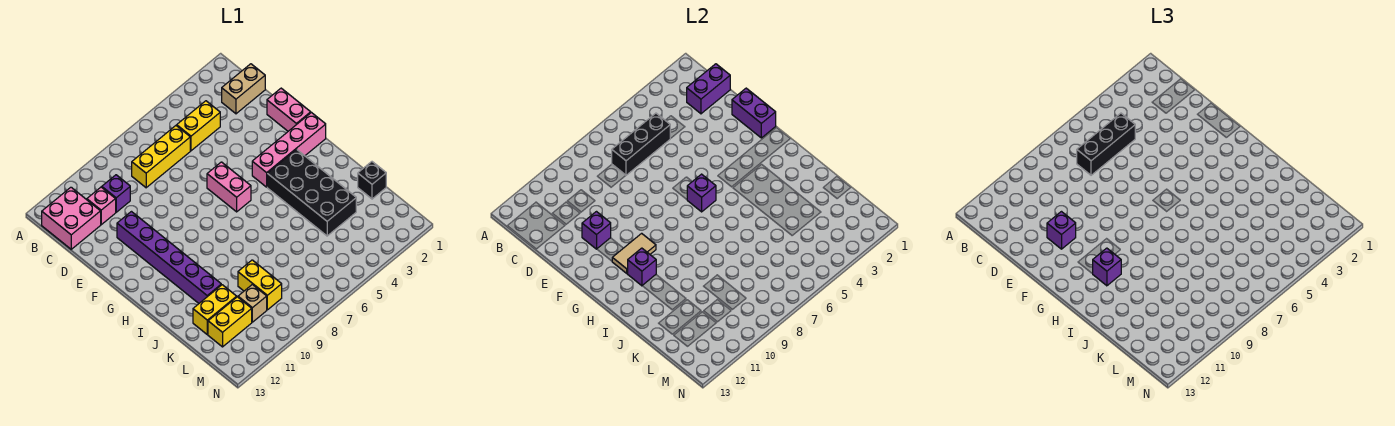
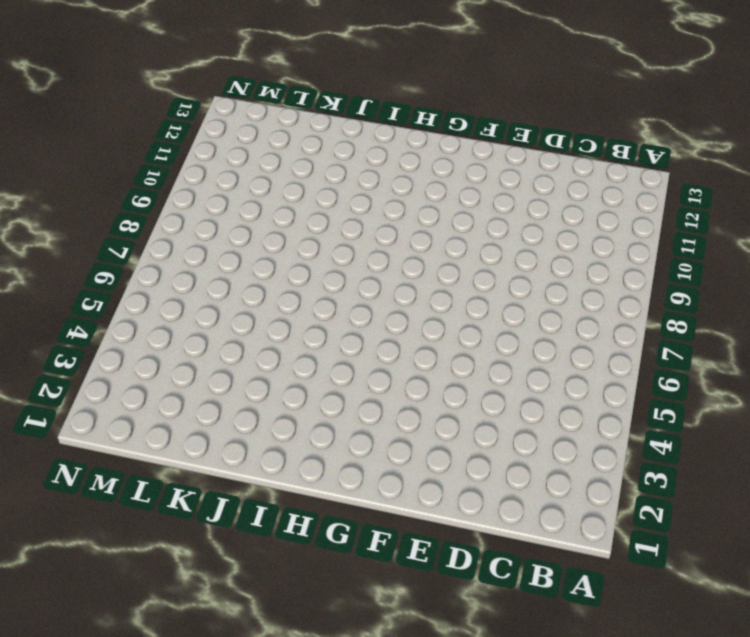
none -> pink brick B12:C13 level 1
none -> tan brick C1:C2 level 1
none -> yellow brick C4:C5 level 1

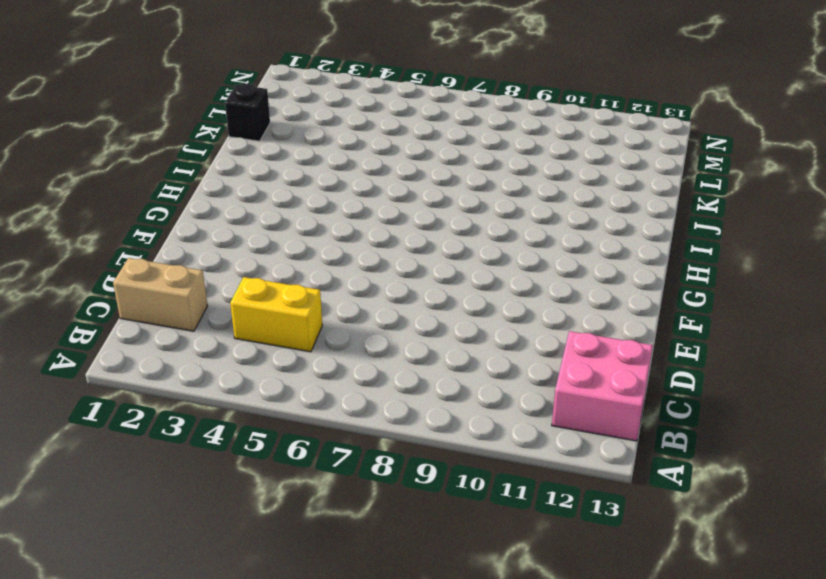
none -> yellow brick C6:C8 level 1
none -> purple brick C10 level 1
none -> pink brick C11 level 1

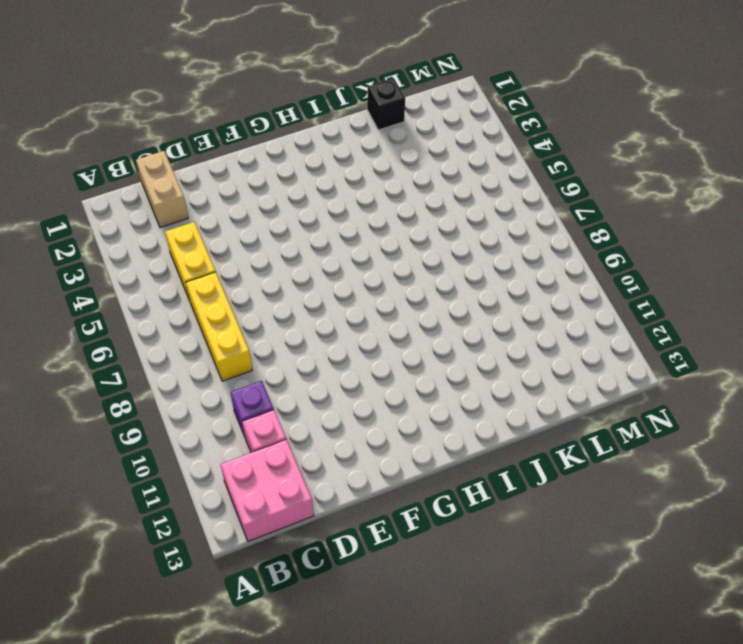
none -> pink brick E1:F1 level 1
none -> purple brick E11:J11 level 1
none -> pink brick F6:G6 level 1

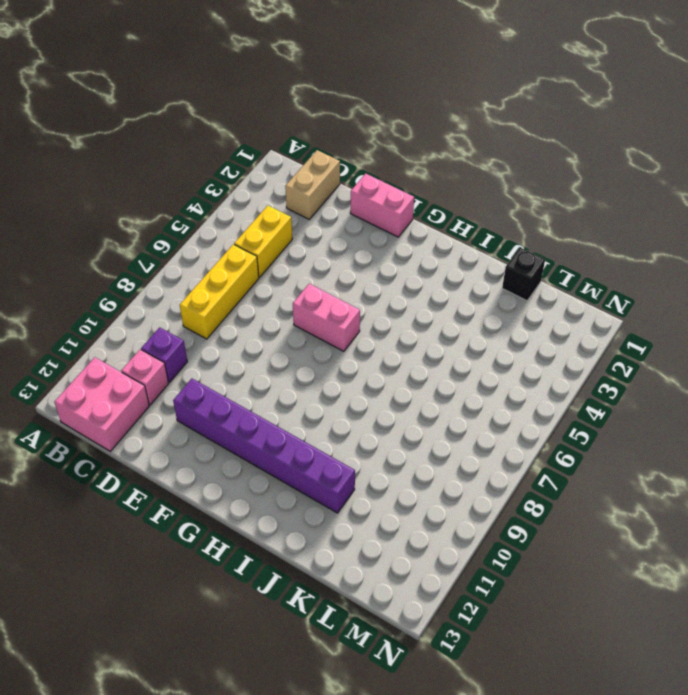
none -> pink brick G1:G4 level 1
none -> black brick H3:K4 level 1
none -> yellow brick K9:L9 level 1

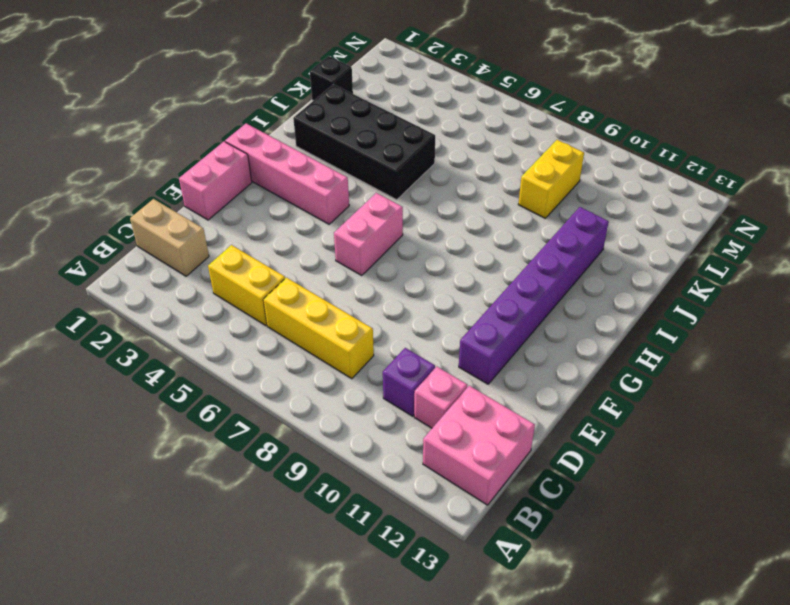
black brick I2:J5 level 1 -> black brick H3:K4 level 1
none -> yellow brick K11:K12 level 1
none -> tan brick L10 level 1
none -> yellow brick L11:L12 level 1

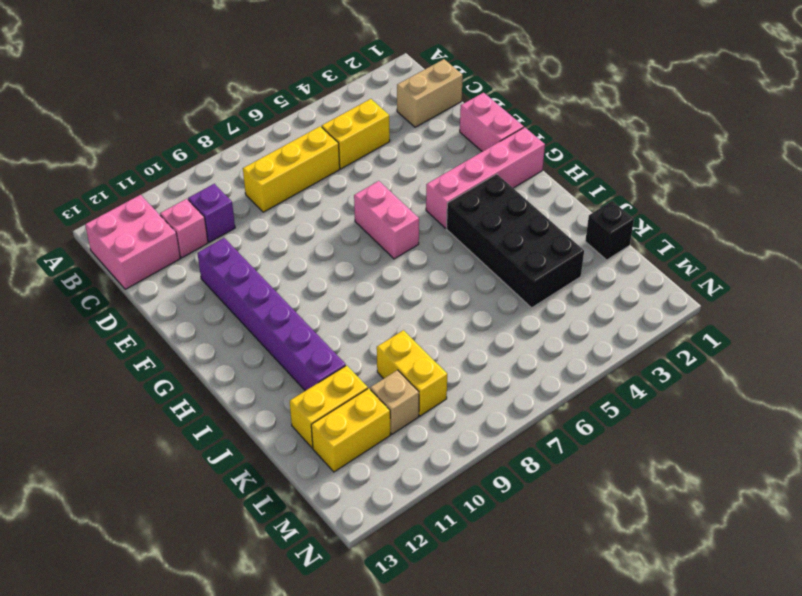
none -> purple brick C1:C2 level 2
none -> black brick C5:C7 level 2
none -> purple brick E1:F1 level 2

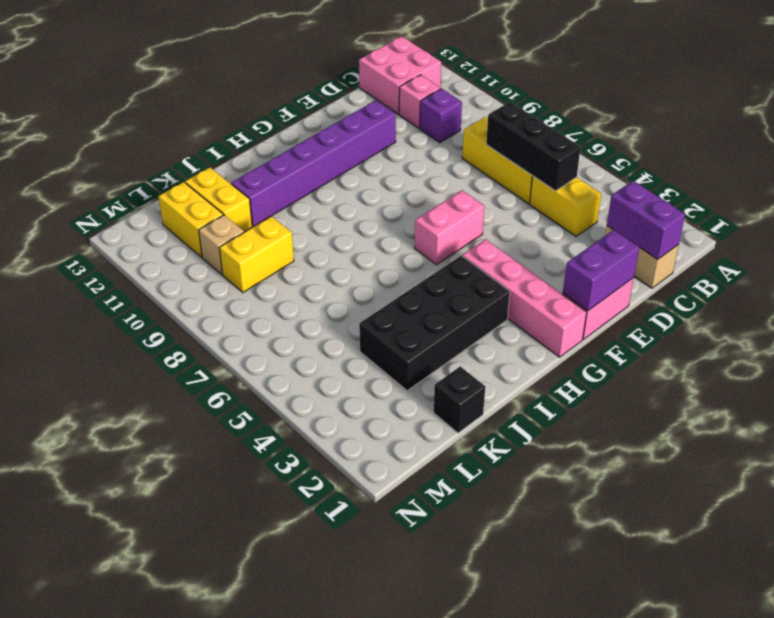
none -> purple brick E11 level 2
none -> purple brick G6 level 2
none -> tan tile G10:G11 level 2

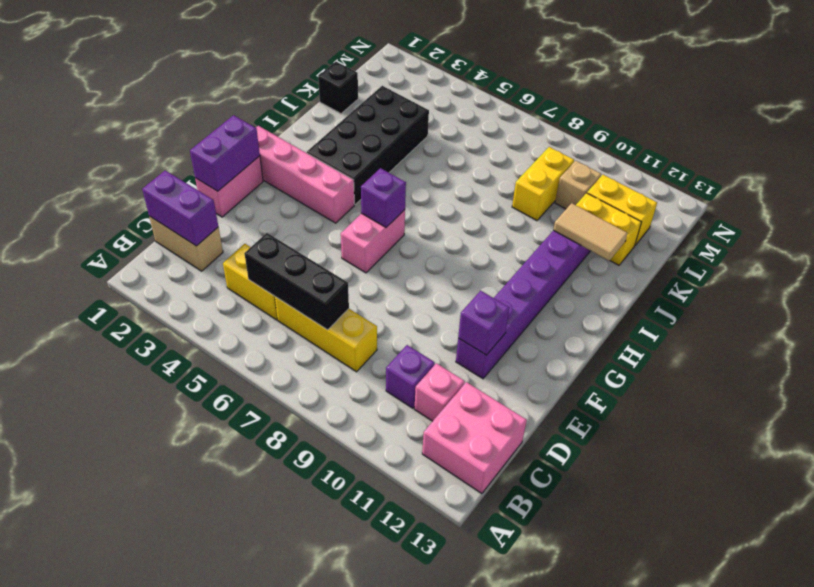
tan tile J11:J12 level 2 -> tan tile G10:G11 level 2
none -> purple brick H11 level 2
none -> black brick C5:C7 level 3
none -> purple brick E11 level 3

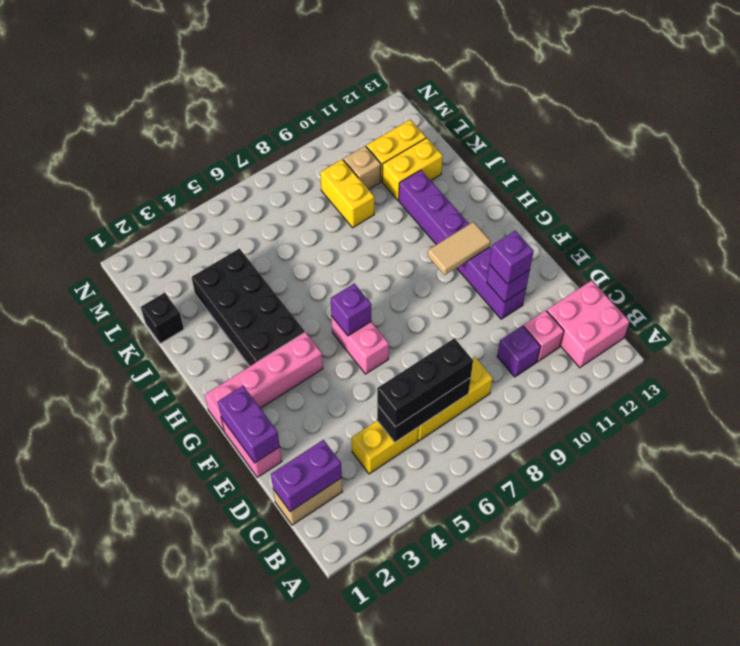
none -> purple brick H11 level 2
none -> purple brick H11 level 3

